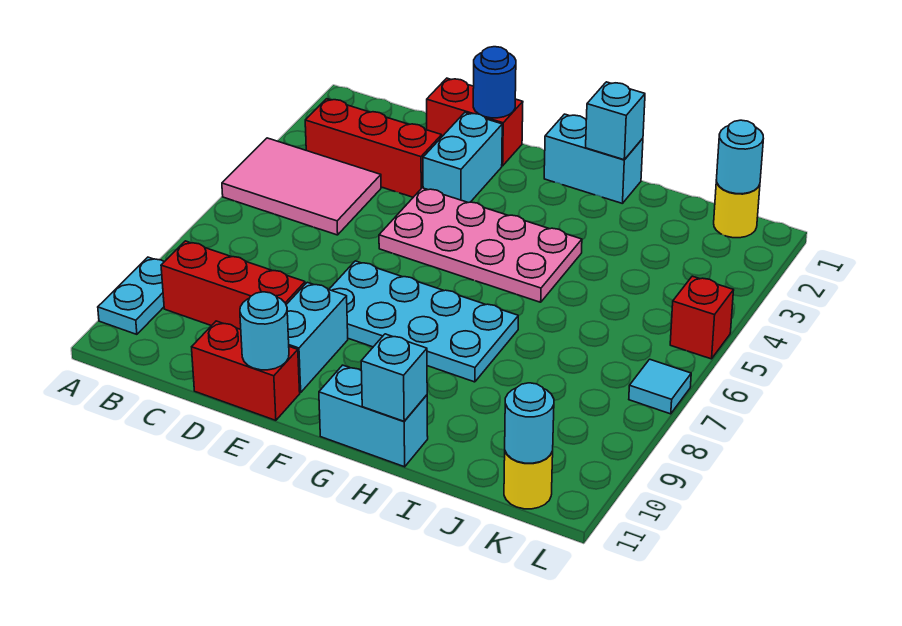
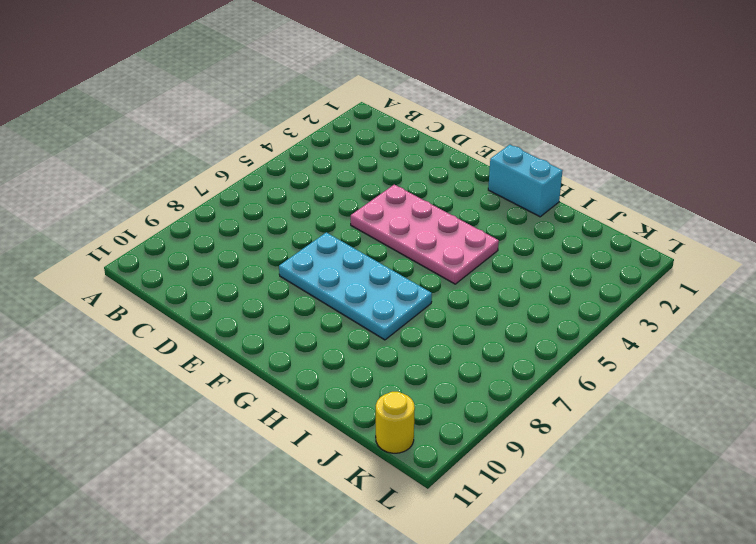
none -> pink tile A4:C5 level 1
none -> cyan plate A9:A10 level 1
none -> red brick B3:D3 level 1

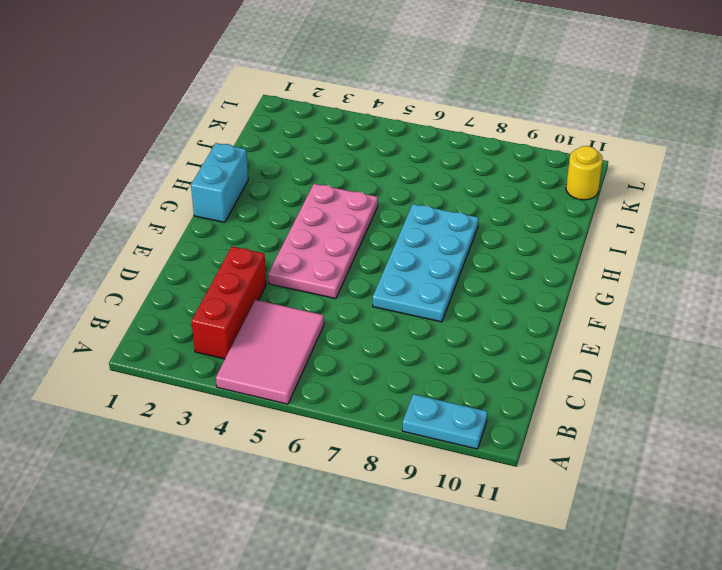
none -> red brick B9:D9 level 1
none -> red brick D1:E1 level 1
none -> red brick D11:E11 level 1

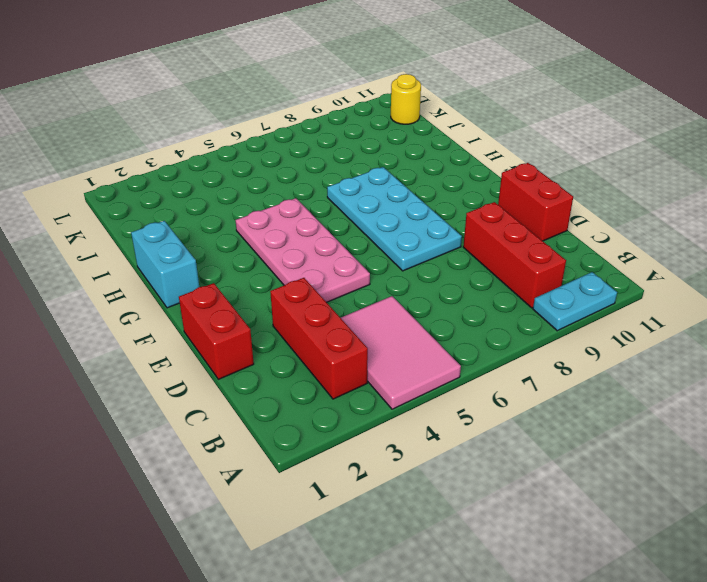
none -> cyan brick E2:E3 level 1
none -> cyan brick E9:E10 level 1
none -> cyan brick G11:H11 level 1

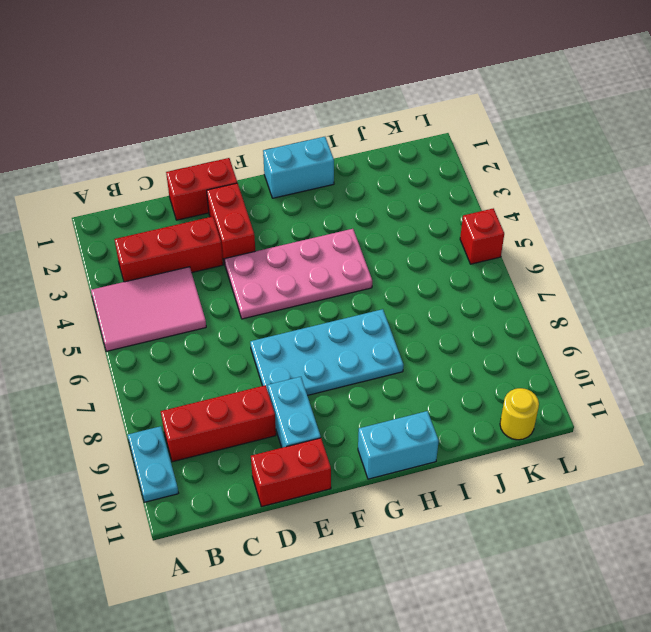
red brick E2:E3 level 1 -> cyan brick E2:E3 level 1
none -> yellow round brick K1 level 1
none -> cyan tile L7 level 1
none -> blue round brick E1 level 2

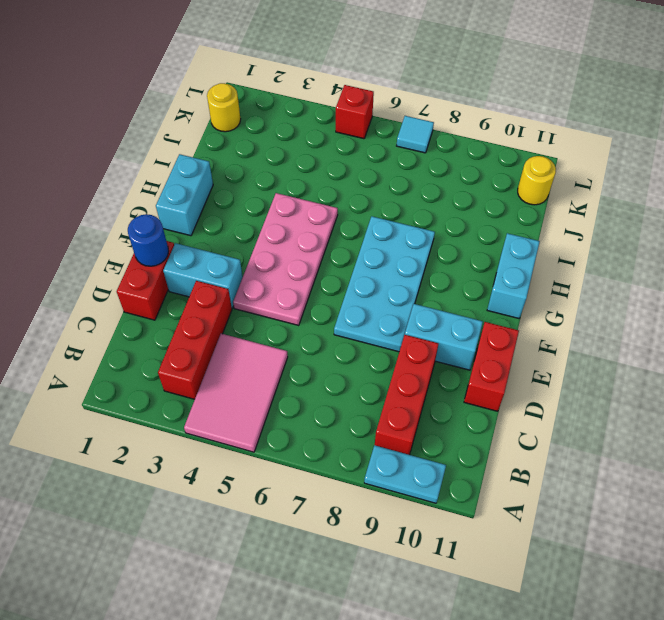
none -> cyan round brick E11 level 2
none -> cyan brick H1 level 2
none -> cyan brick H11 level 2

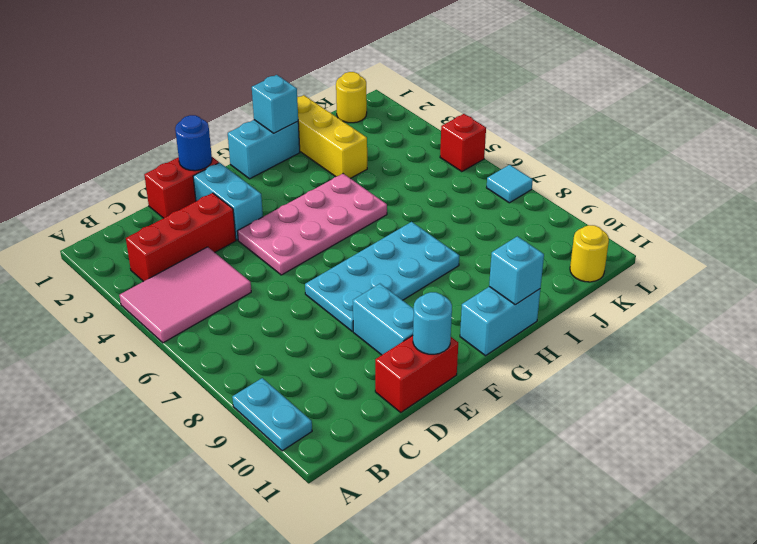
yellow brick I1:I3 level 1 -> none
none -> red brick B9:D9 level 1
none -> cyan round brick K1 level 2
none -> cyan round brick K11 level 2

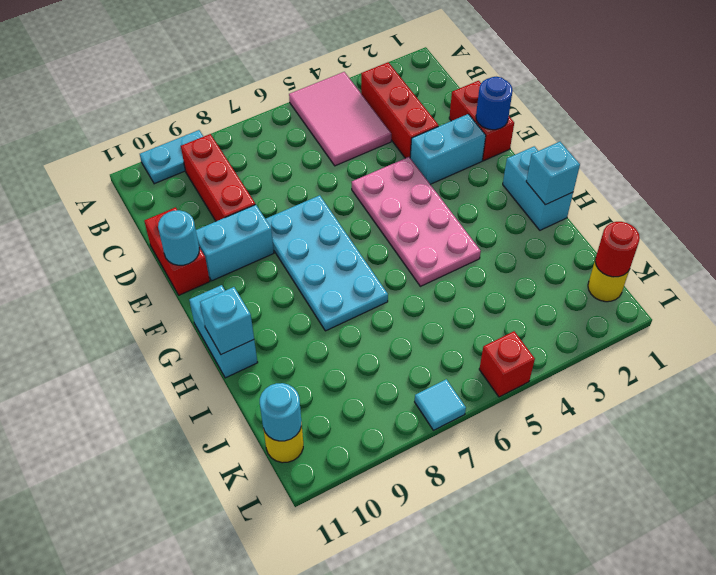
red round brick K1 level 2 -> cyan round brick K1 level 2

